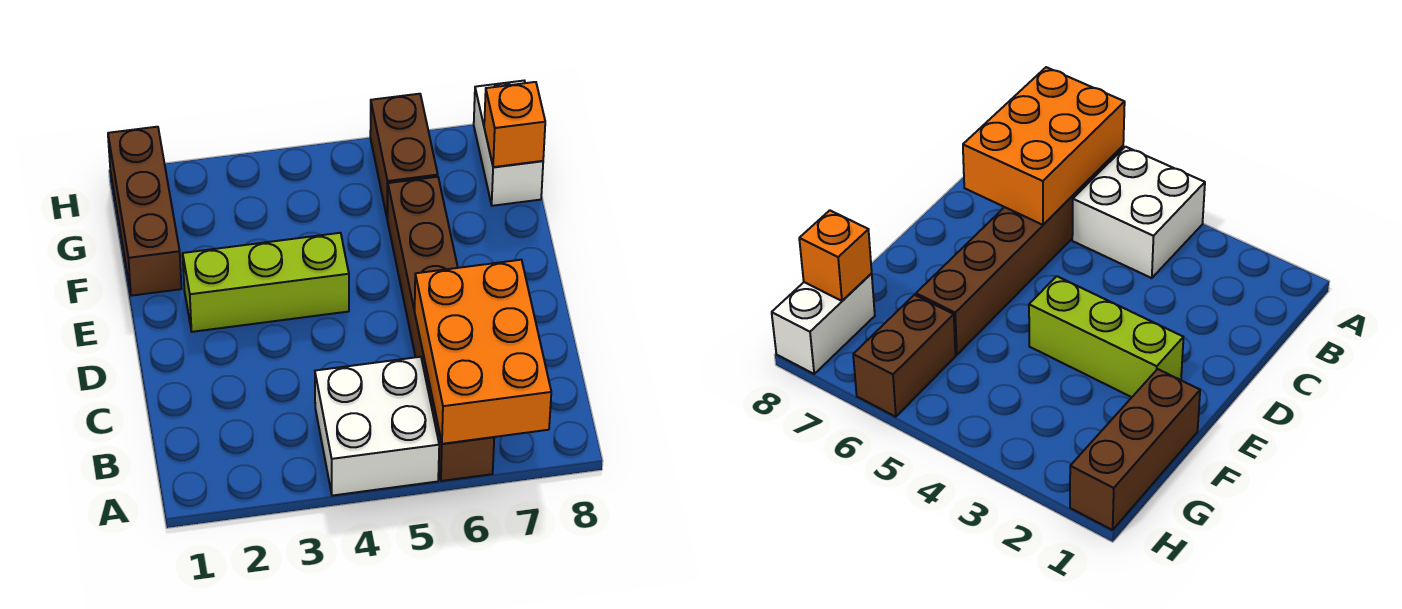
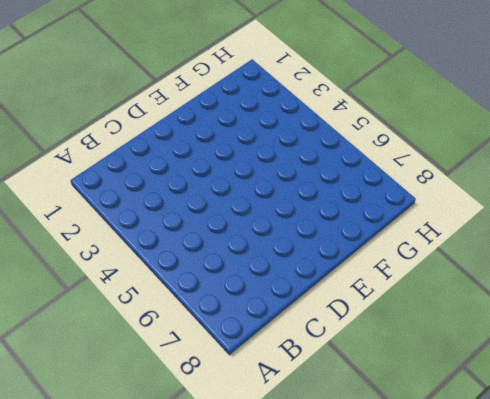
none -> white brick A4:B5 level 1
none -> brown brick A6:F6 level 1

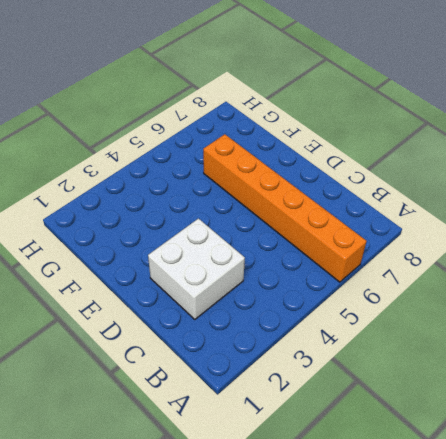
orange brick A6:F6 level 1 -> brown brick A6:F6 level 1
white brick C2:D3 level 1 -> white brick A4:B5 level 1
none -> lime brick E2:E4 level 1
none -> brown brick F1:H1 level 1

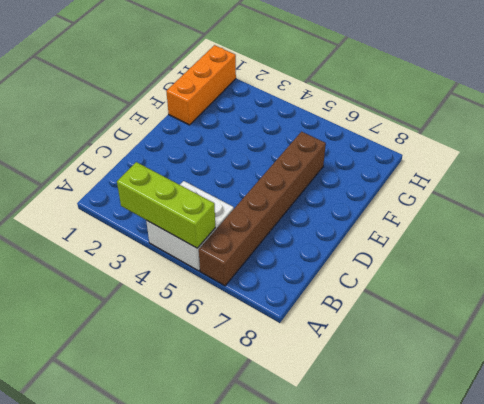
lime brick A3:A5 level 2 -> lime brick E2:E4 level 1
orange brick F1:H1 level 1 -> brown brick F1:H1 level 1
none -> brown brick G6:H6 level 1
none -> white brick G8:H8 level 1

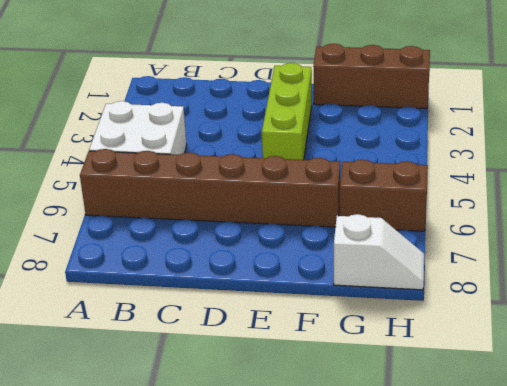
white slope G8:H8 level 1 top G -> white brick G8:H8 level 1
none -> orange brick A6:C7 level 2
none -> orange brick G8 level 2

